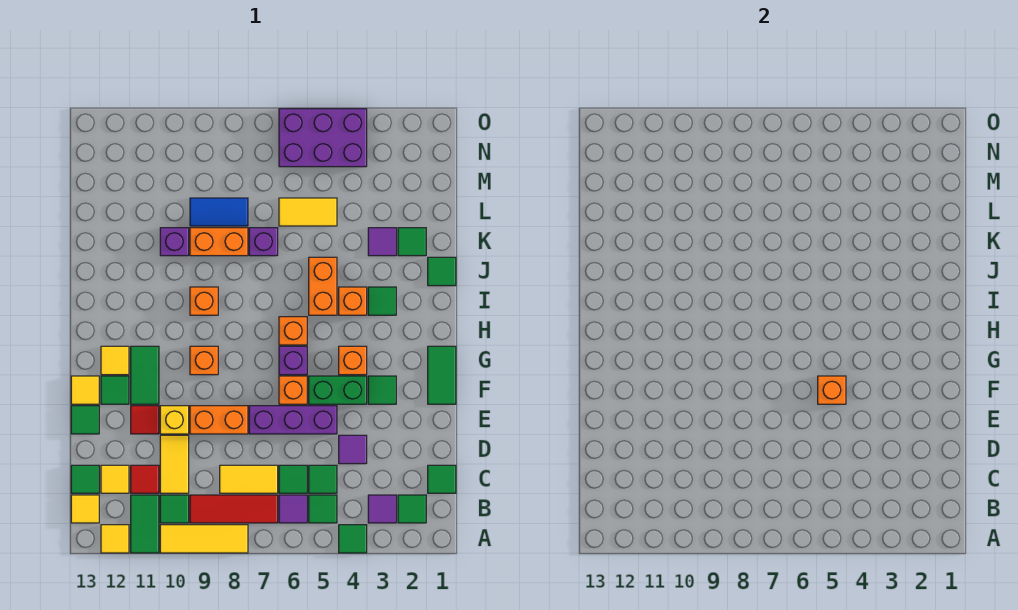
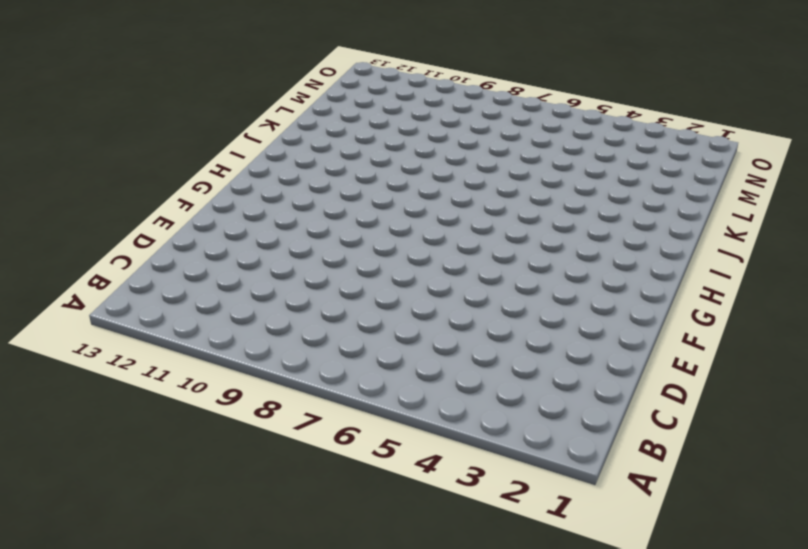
none -> green tile A4 level 1
none -> yellow tile A8:A10 level 1
none -> green tile A11:B11 level 1
none -> yellow tile A12 level 1

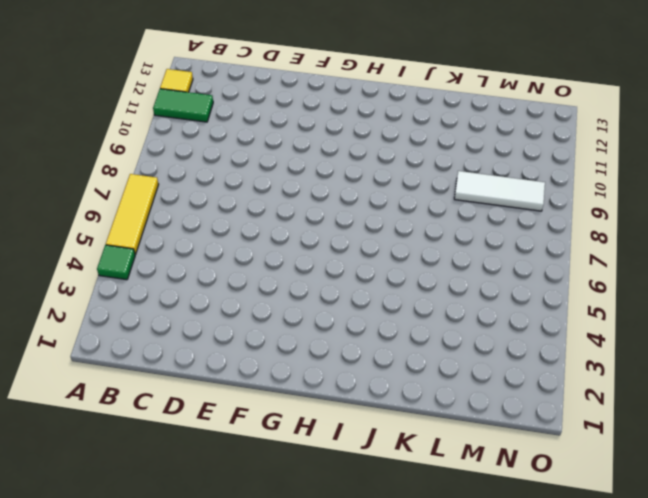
yellow tile A5:A7 level 1 -> yellow tile A8:A10 level 1
white tile L9:N9 level 1 -> blue tile L8:L9 level 1
none -> green tile B2 level 1
none -> purple tile B3 level 1
none -> green tile B5 level 1
none -> purple tile B6 level 1

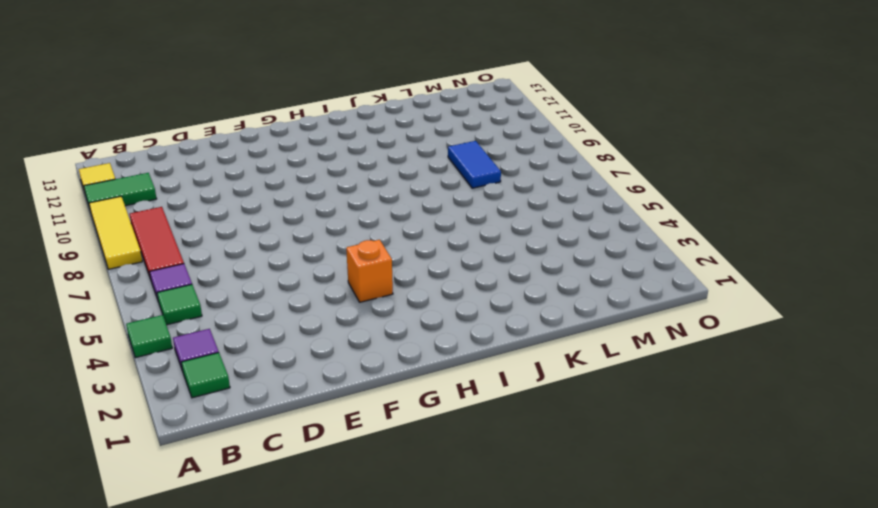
none -> green tile B10 level 1
none -> yellow tile B13 level 1
none -> green tile C1 level 1
none -> green tile C5 level 1

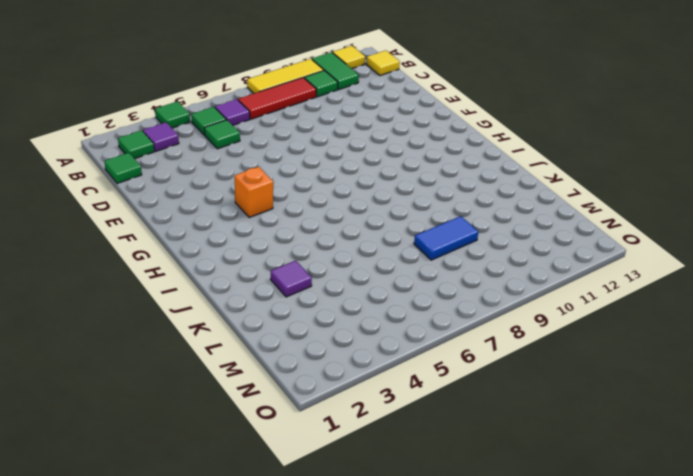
none -> green tile C6 level 1
none -> yellow tile C7:C8 level 1
none -> yellow tile C10:D10 level 1
none -> red tile C11 level 1

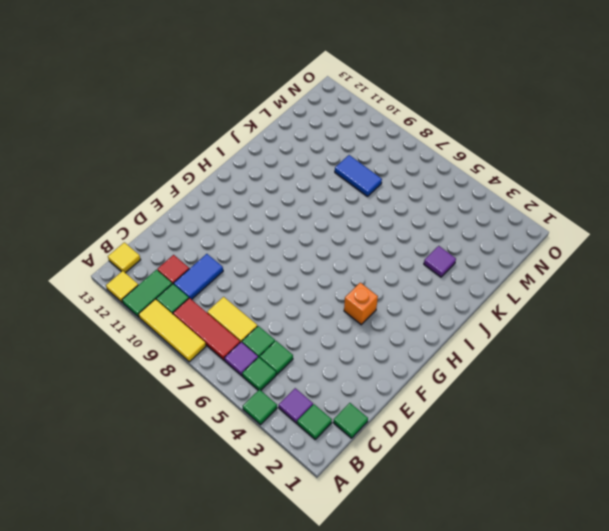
blue tile C10:D10 level 1 -> yellow tile C10:D10 level 1
none -> yellow tile C12 level 1
none -> green tile C13 level 1
none -> purple tile D4 level 1
none -> purple brick E5:E7 level 1

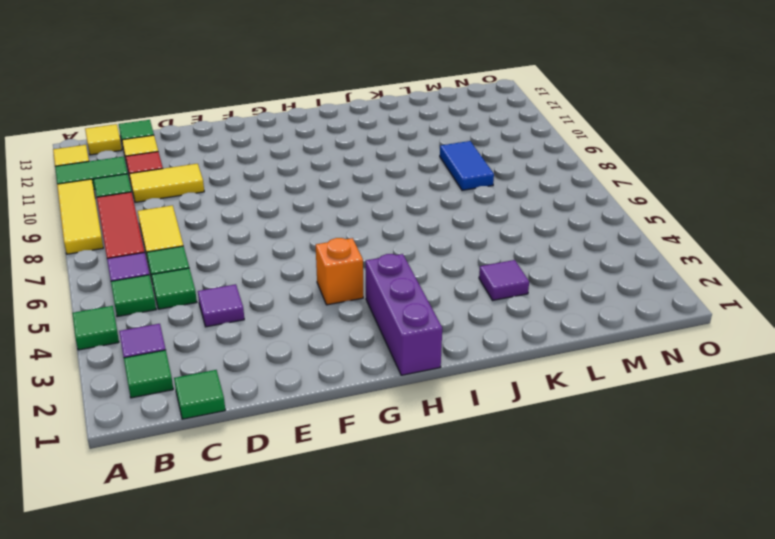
purple brick H1:H3 level 1 -> purple brick E5:E7 level 1
none -> orange brick E8:E9 level 1
none -> yellow brick E10 level 1
none -> red tile E11 level 1
none -> green tile E13 level 1

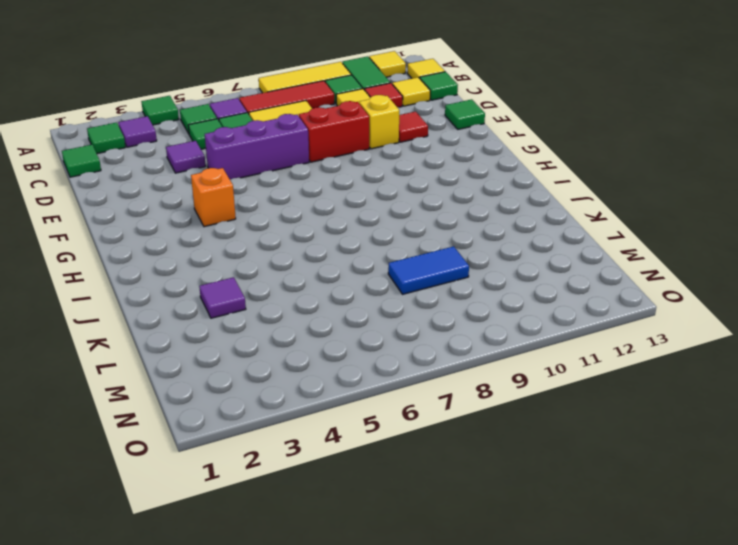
red brick E8:E9 level 1 -> orange brick E8:E9 level 1
none -> green tile F1:G1 level 1
none -> green tile F3 level 1
none -> green brick F4:F5 level 1
none -> orange brick F6 level 1

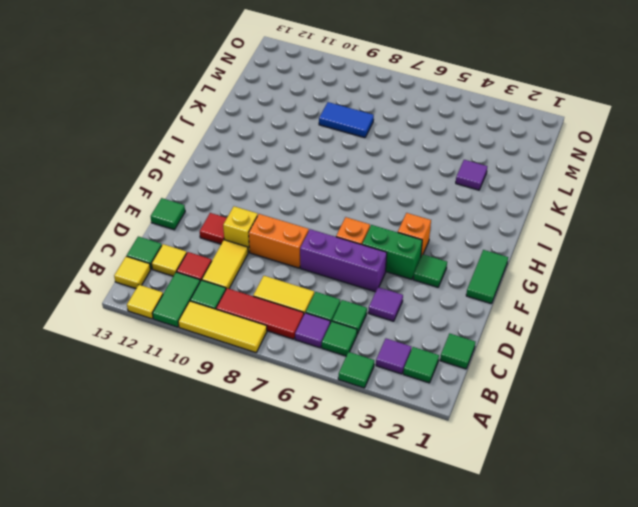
none -> green tile F11:G11 level 1
none -> green tile F12 level 1
none -> yellow tile F13 level 1
none -> purple brick G6 level 1

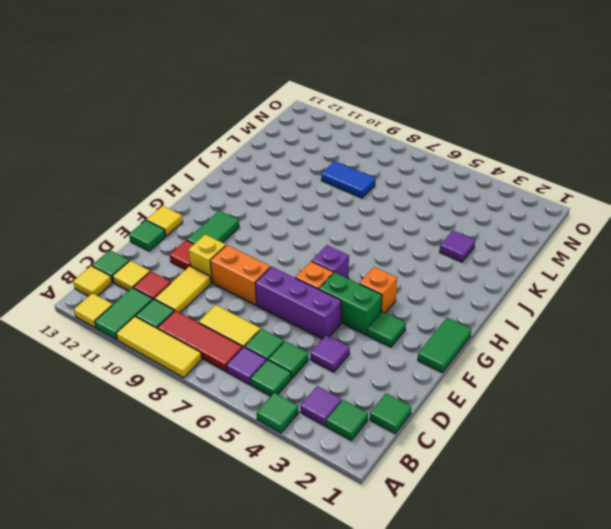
none -> green tile F12 level 1
none -> orange brick G9 level 1
none -> yellow tile G12 level 1
none -> orange brick H6 level 1

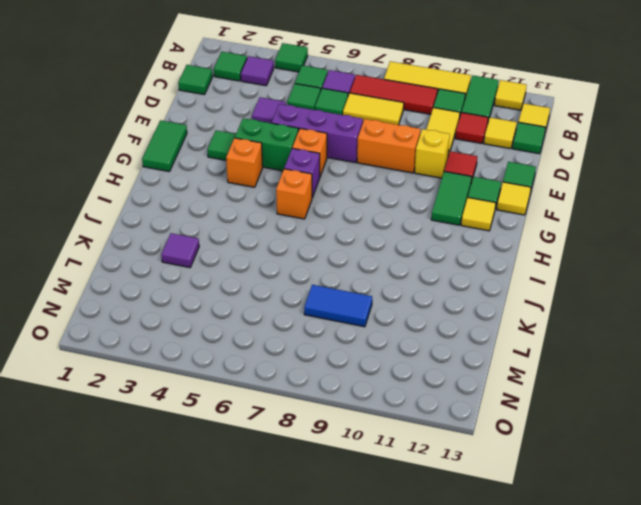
none -> orange brick G9 level 1
none -> green tile I3 level 1
none -> orange brick I4 level 1
none -> orange brick I5:J5 level 1

